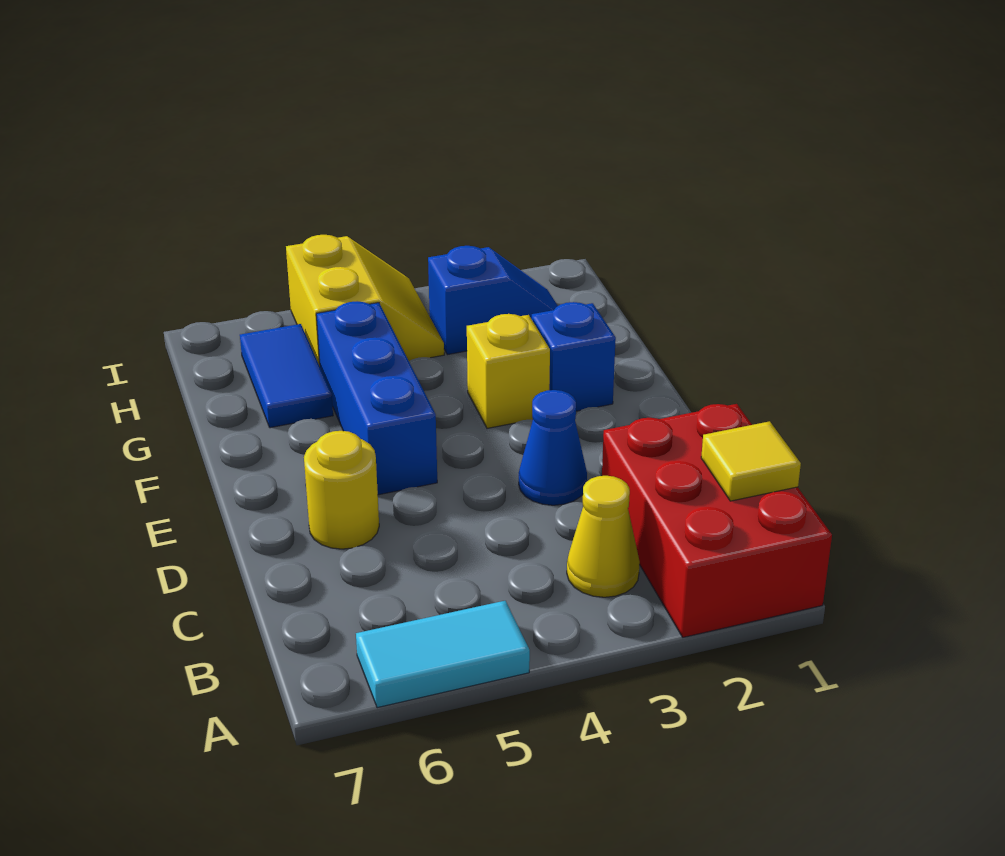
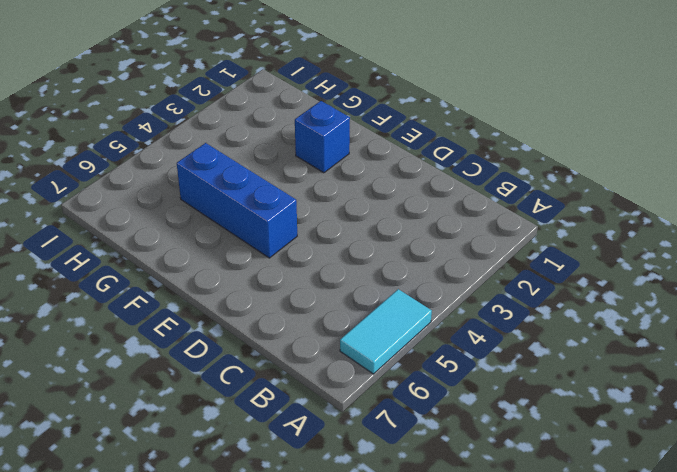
none -> red brick A1:C2 level 1
none -> yellow cone B3 level 1
none -> blue cone D3 level 1

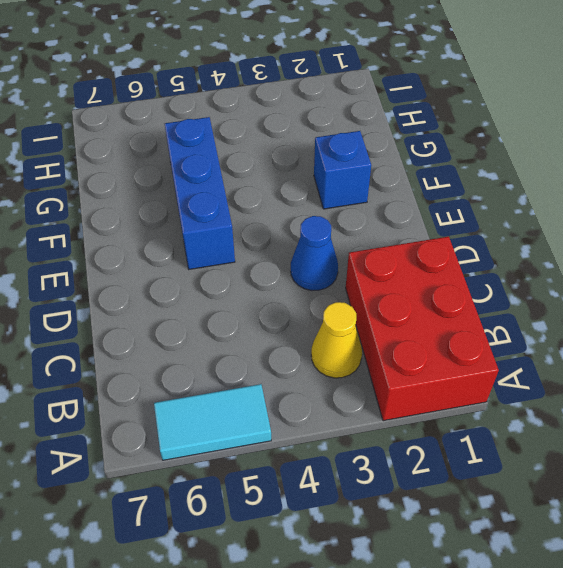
none -> yellow round brick D6 level 1
none -> yellow brick F3 level 1
none -> blue tile G6:H6 level 1

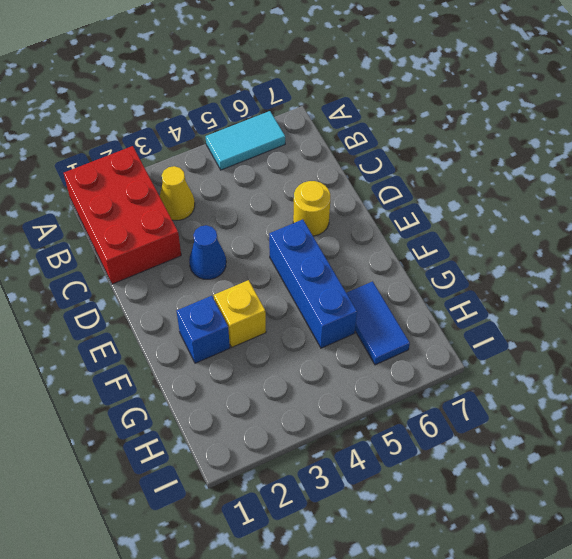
none -> blue slope H2:H3 level 1 top 3
none -> yellow slope H4:I5 level 1 top 5
none -> yellow tile B1 level 2

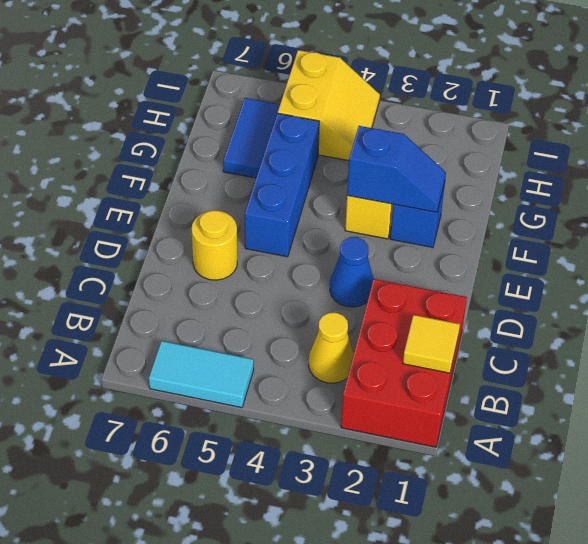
blue slope F2:F3 level 2 top 3 -> blue slope H2:H3 level 1 top 3

